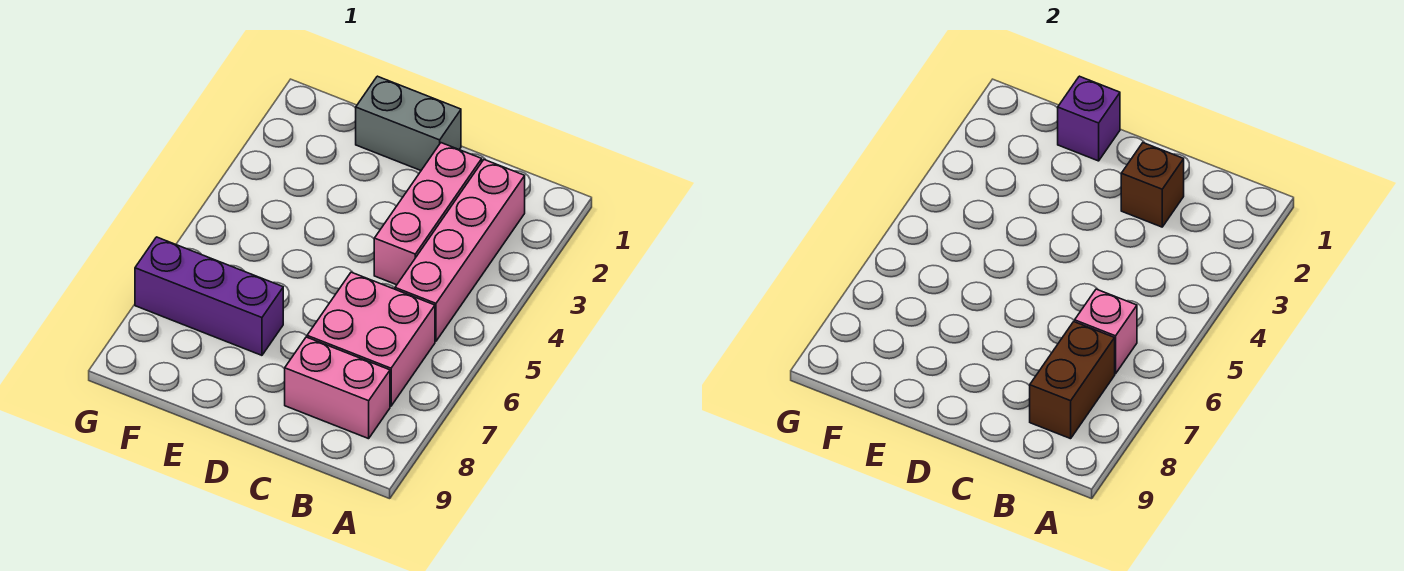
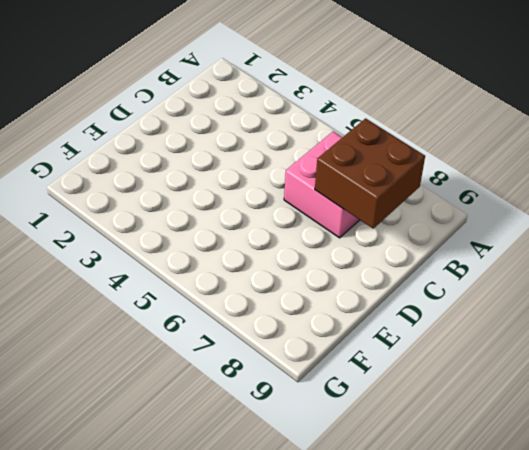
brown brick B7:C8 level 2 -> brown brick B7:B8 level 2
none -> pink brick B2:B5 level 1
none -> pink brick B8:C8 level 1

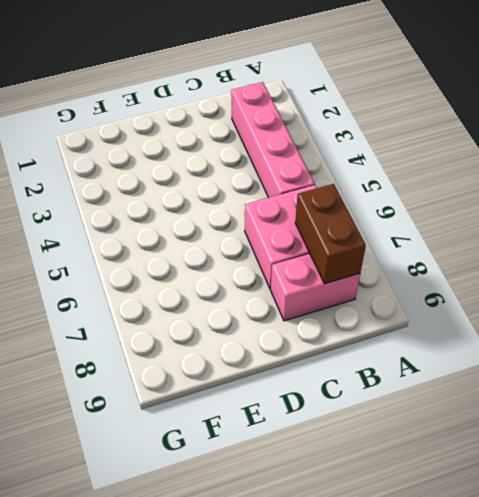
none -> pink brick C2:C4 level 1
none -> grey brick D1:E1 level 1

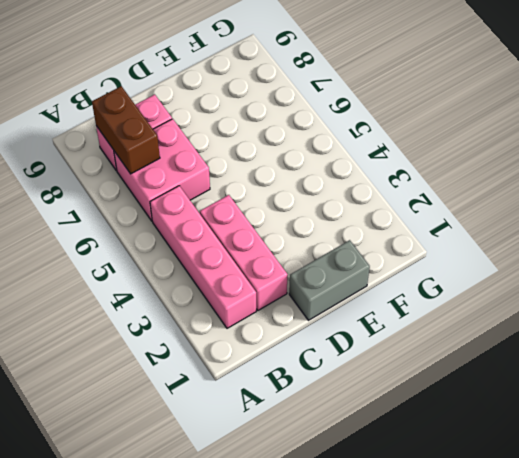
none -> purple brick E7:G7 level 1
none -> pink brick B6 level 2

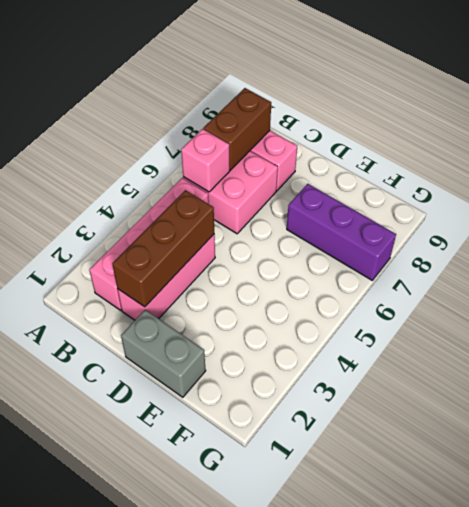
brown brick C2:C4 level 2 -> brown brick C2 level 2
none -> purple brick E1 level 2

